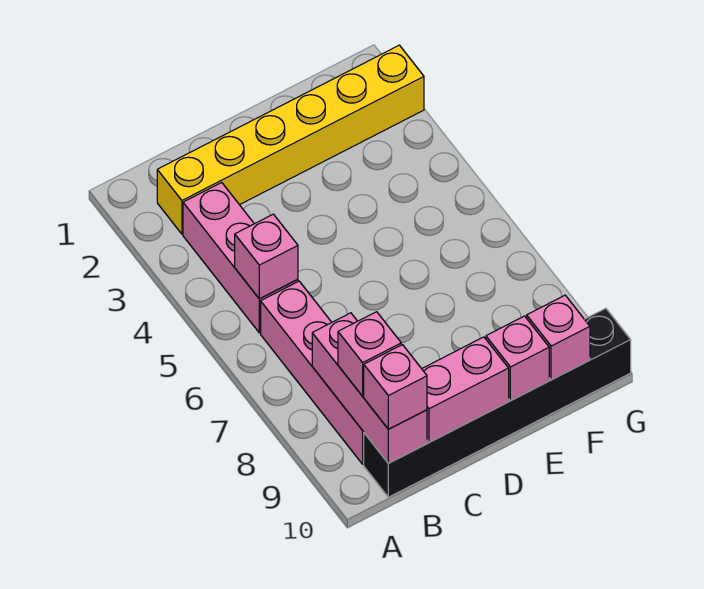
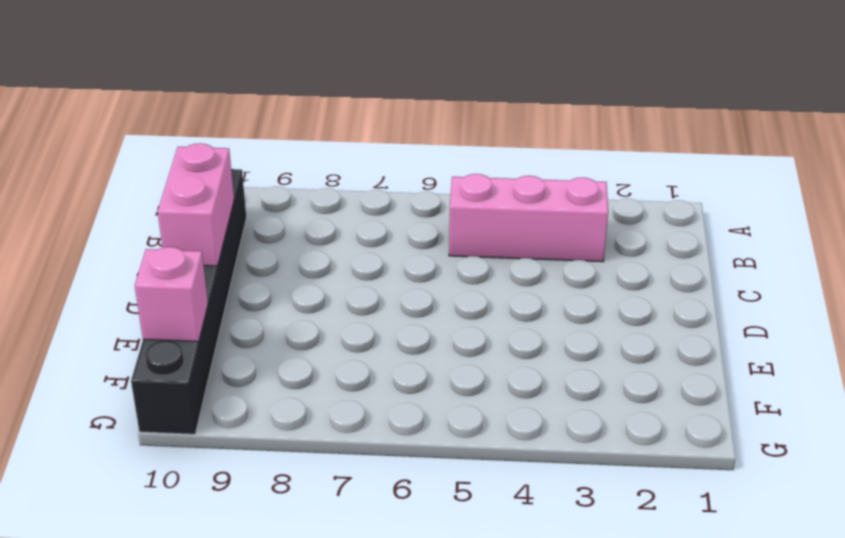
none -> yellow brick B2:G2 level 1
none -> pink brick B6:B9 level 1

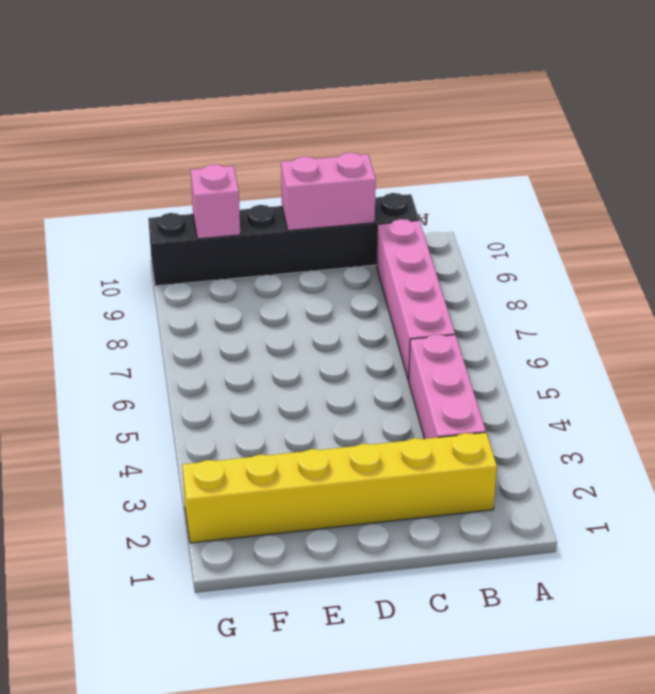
none -> pink brick B5 level 2
none -> pink brick B8:B10 level 2

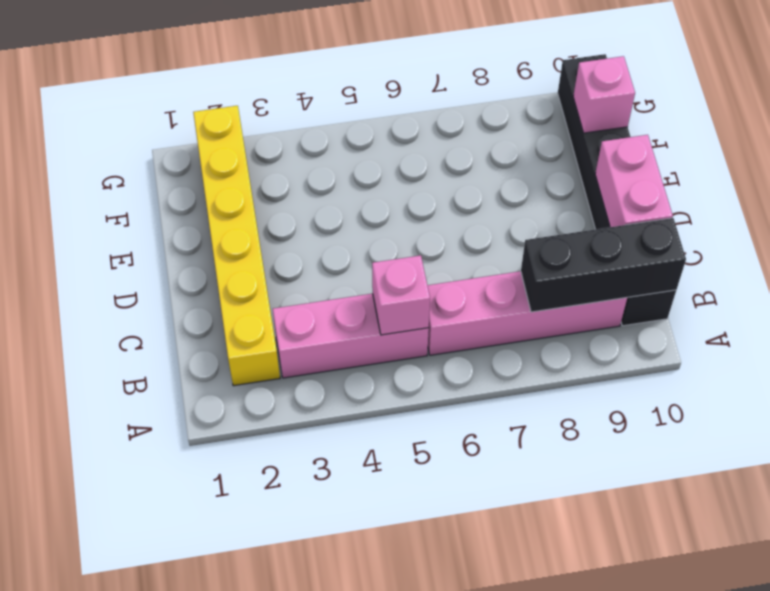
black brick B8:B10 level 2 -> pink brick B8:B10 level 2
none -> pink brick E10 level 2
none -> pink brick B9 level 3

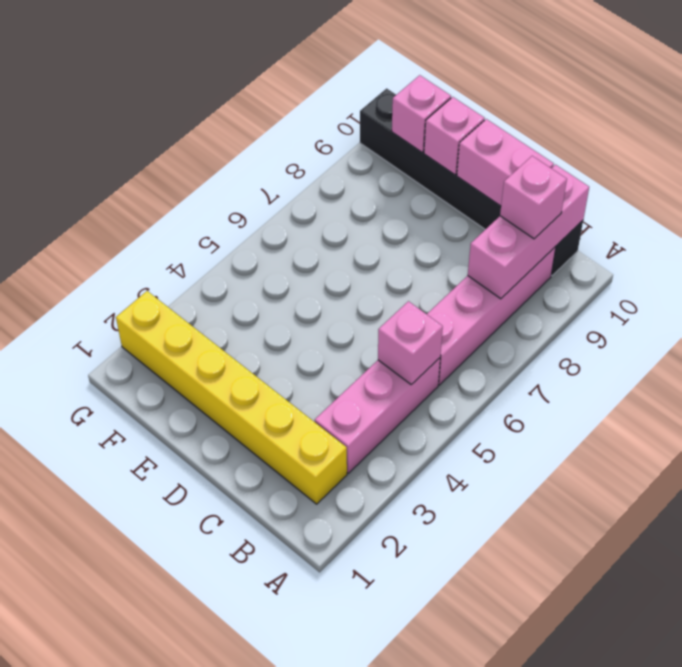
none -> pink brick B10 level 3

